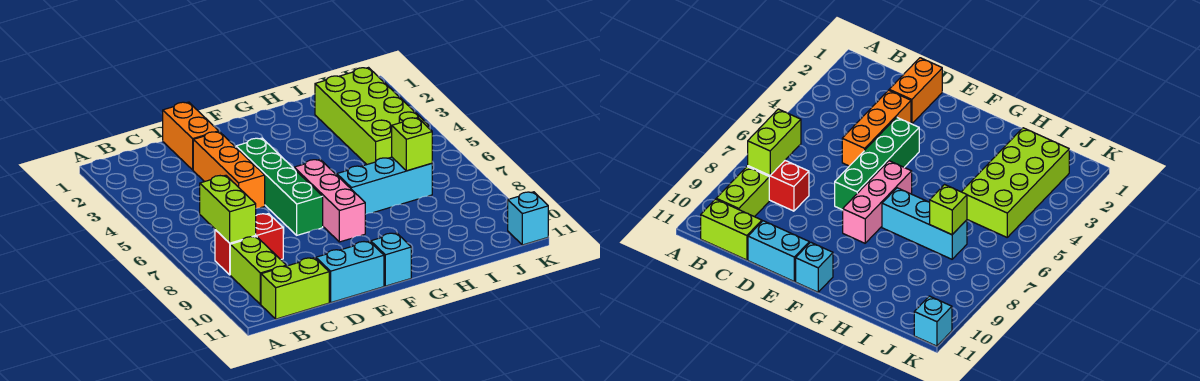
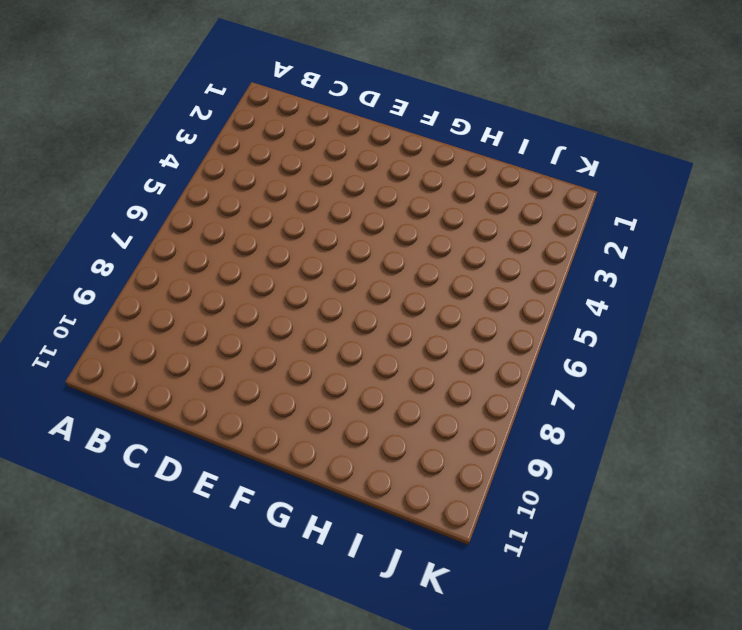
none -> red brick B8:C8 level 1
none -> lime brick B9:B10 level 1
none -> lime brick B11:C11 level 1

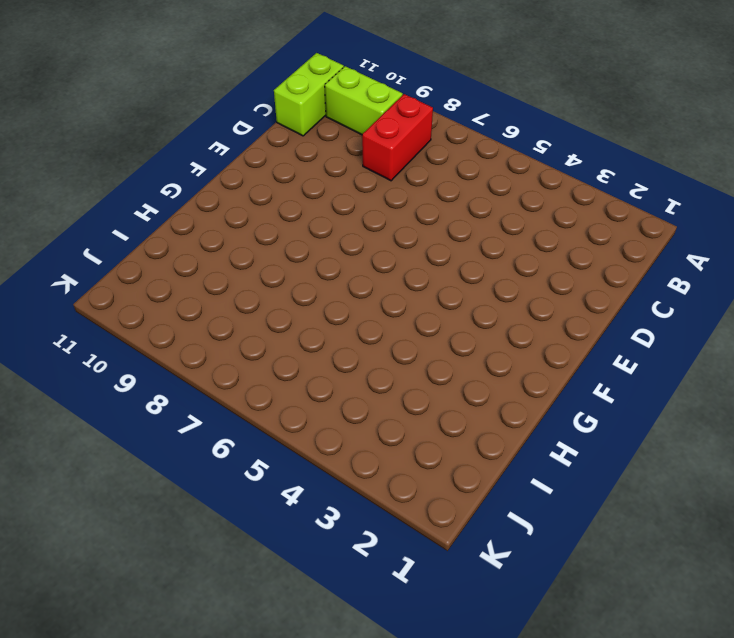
none -> orange brick D1:D2 level 1
none -> orange brick D3:D5 level 1
none -> cyan brick D11:E11 level 1

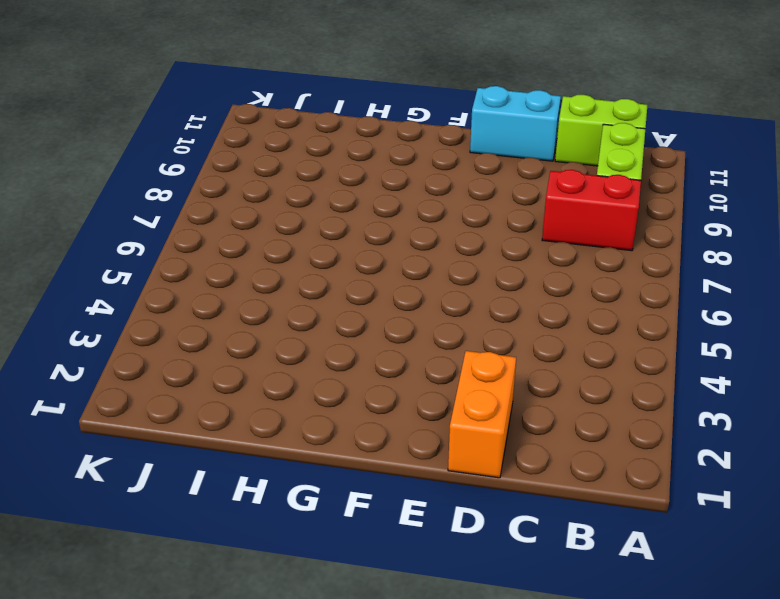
none -> orange brick D3:D5 level 1
none -> green brick E4:E7 level 1
none -> pink brick F6:F8 level 1

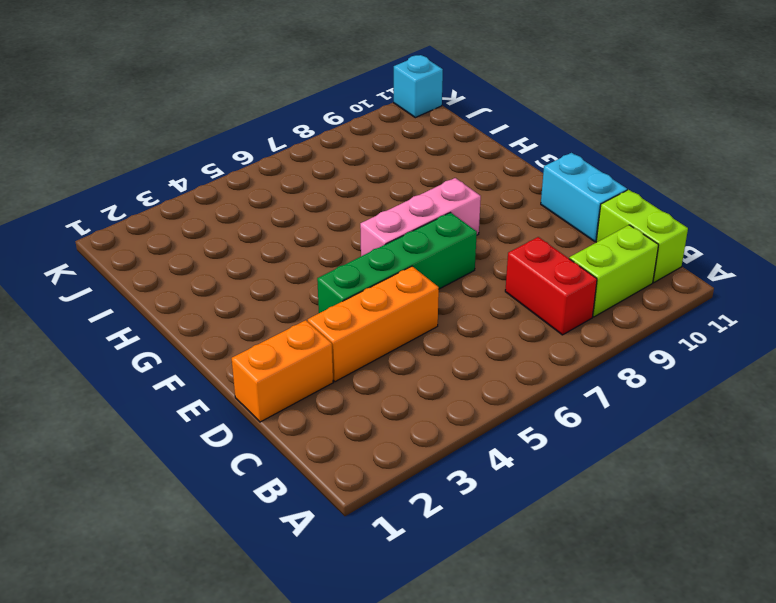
none -> cyan brick F11 level 1
none -> cyan brick G7:I7 level 1
none -> lime brick I2:J5 level 1

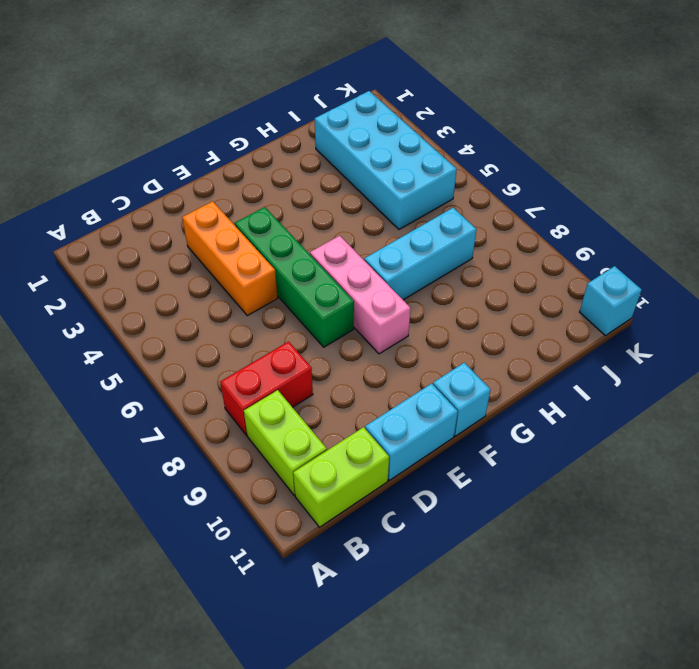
cyan brick I2:J5 level 1 -> lime brick I2:J5 level 1
none -> orange brick D1:D2 level 1
none -> lime brick B7:B8 level 2
none -> lime brick I7 level 2

